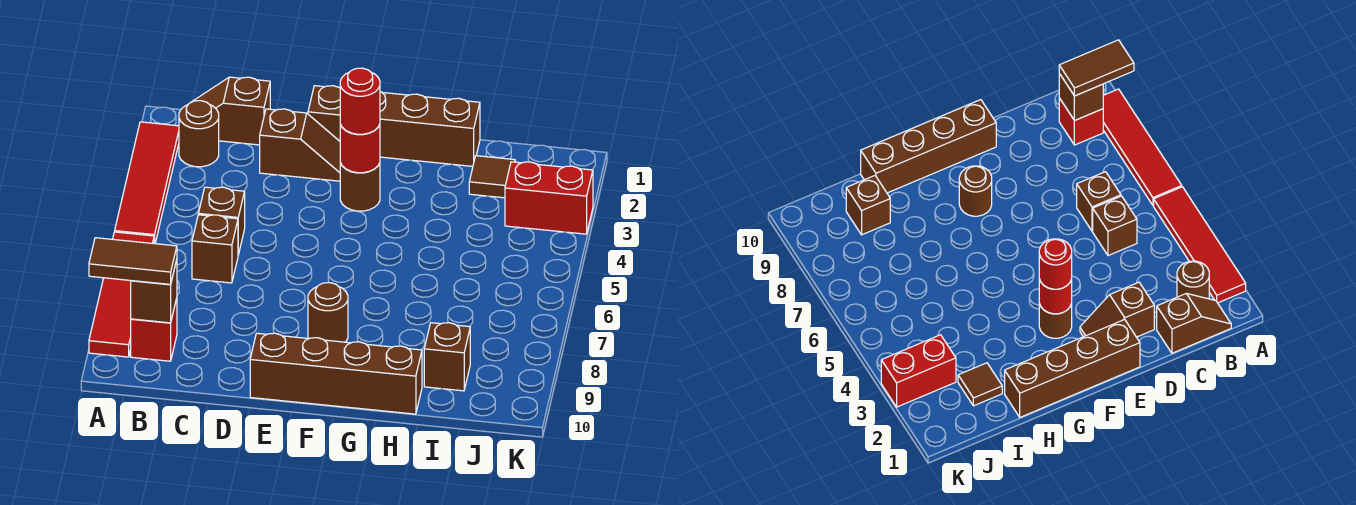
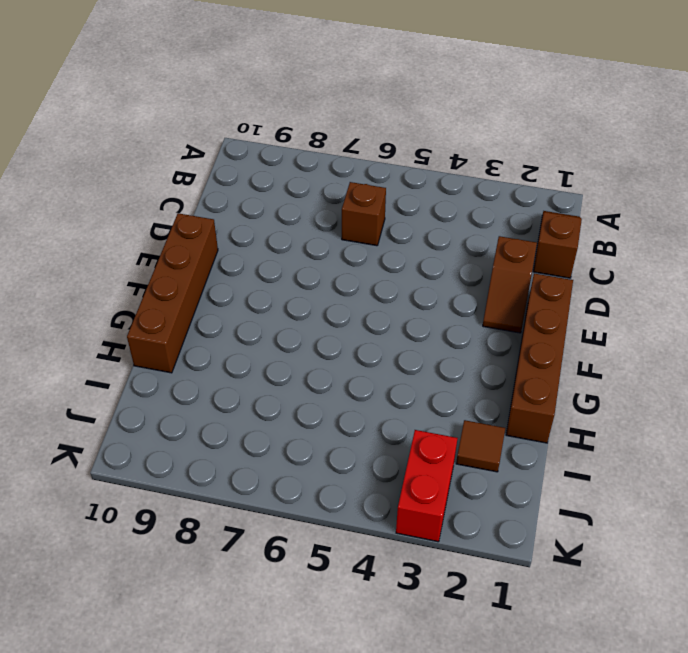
none -> red tile A2:A5 level 1
none -> red tile A6:A9 level 1
none -> brown round brick B2 level 1

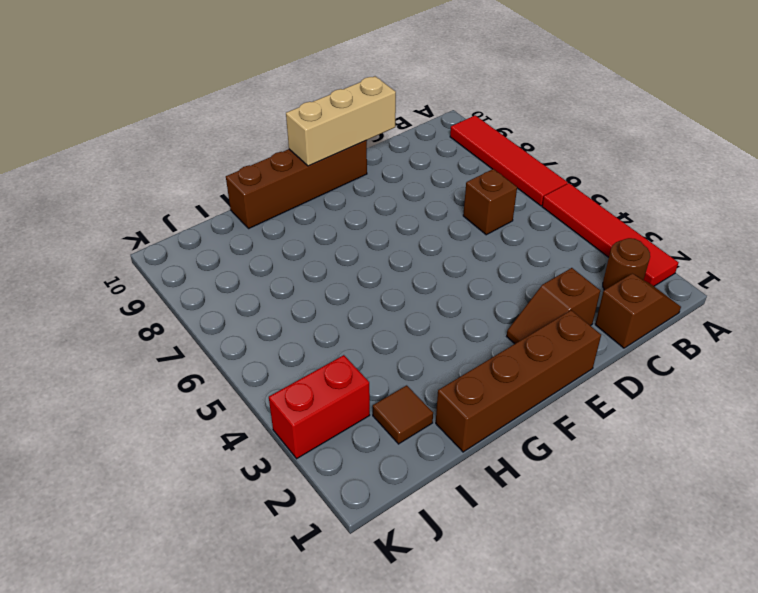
tan brick D10:F10 level 2 -> none
none -> red brick B9 level 1
none -> brown brick C5 level 1
none -> brown round brick F3 level 1

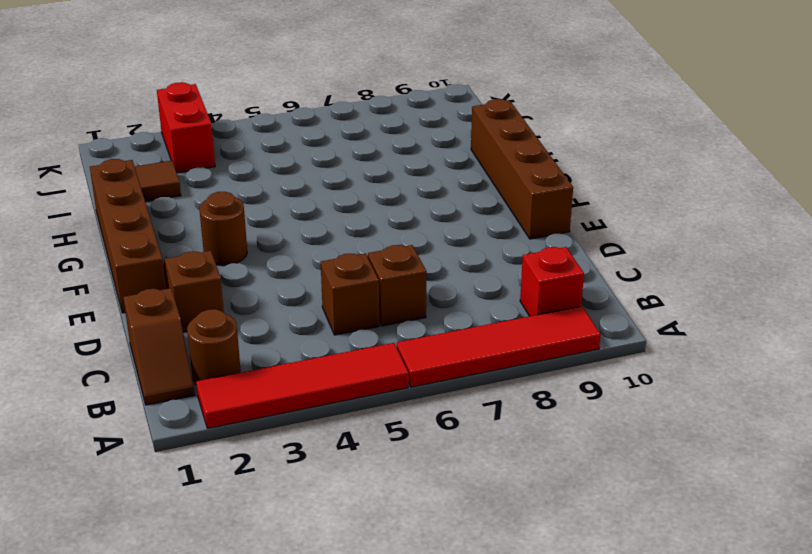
none -> brown round brick F8 level 1
none -> brown brick I9 level 1
none -> brown brick B9 level 2

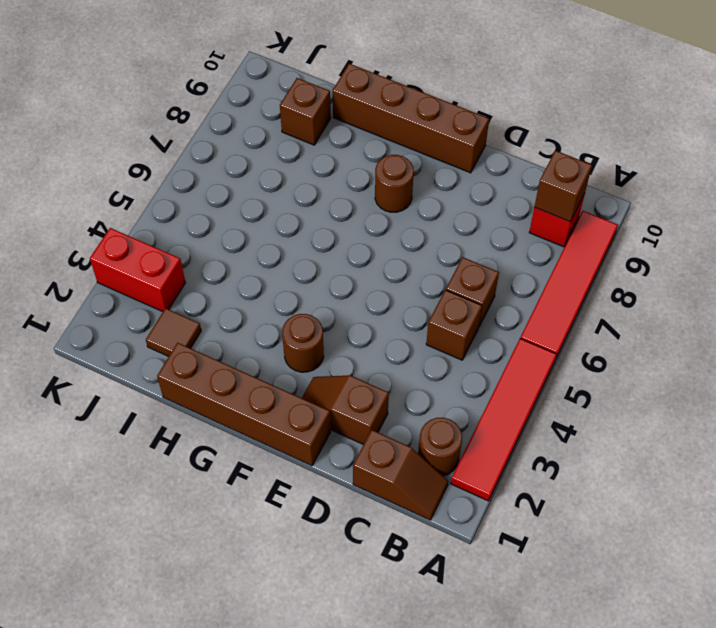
none -> red round brick F3 level 2
none -> brown tile A9:B9 level 3
none -> red round brick F3 level 3

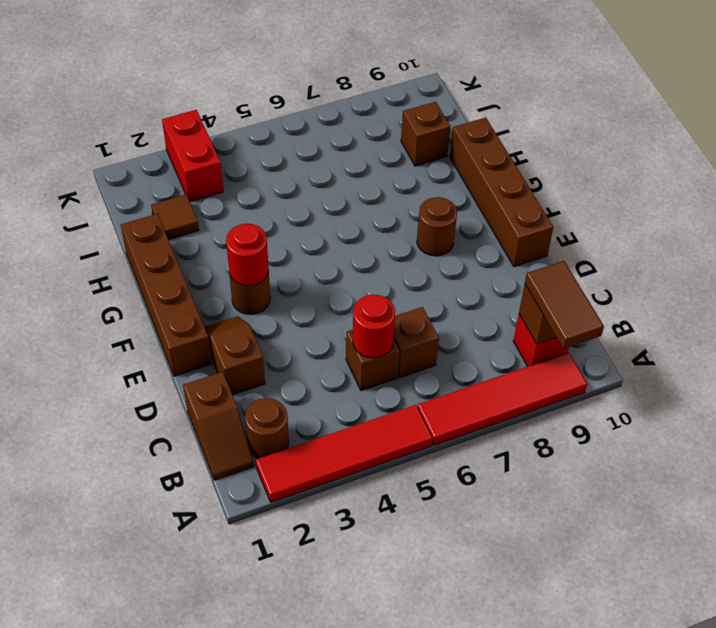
red round brick C5 level 2 -> red round brick F3 level 3

